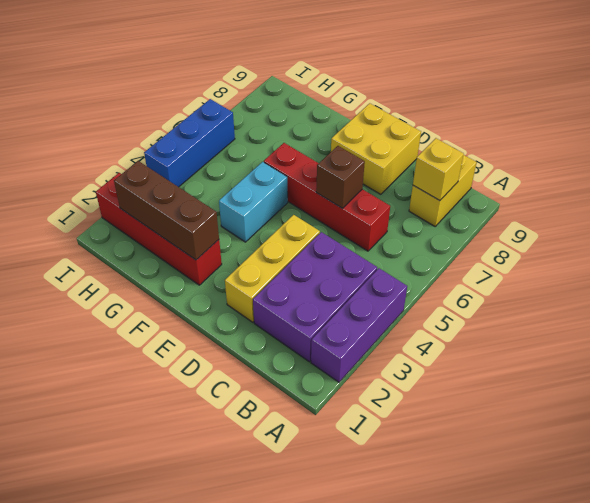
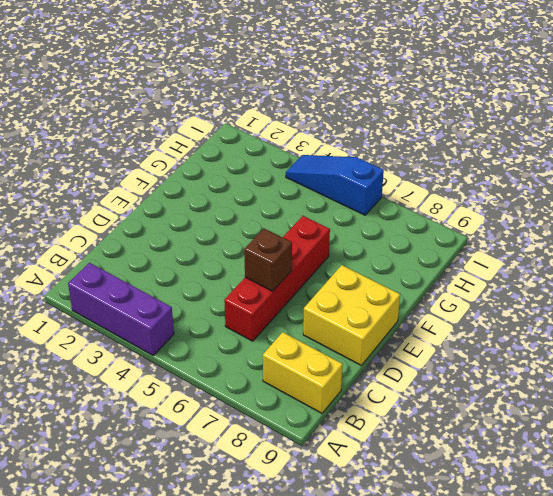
blue slope I4:I6 level 1 top 6 -> blue brick I4:I6 level 1
none -> purple brick B2:C4 level 1
none -> yellow brick D2:D4 level 1
none -> red brick F2:I2 level 1

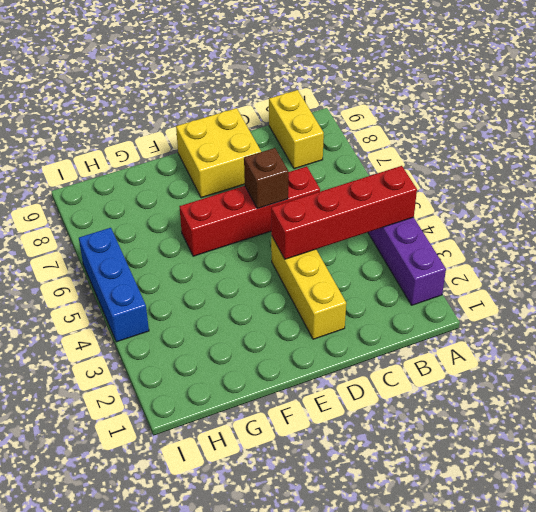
red brick A4:D4 level 2 -> red brick F2:I2 level 1
none -> purple brick B2:C4 level 1
none -> cyan brick F4:F5 level 1
none -> yellow brick B8 level 2

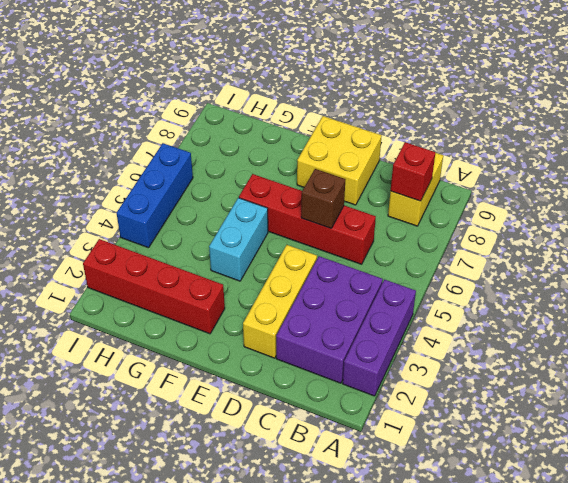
red brick B8 level 2 -> yellow brick B8 level 2
none -> brown brick F2:H2 level 2

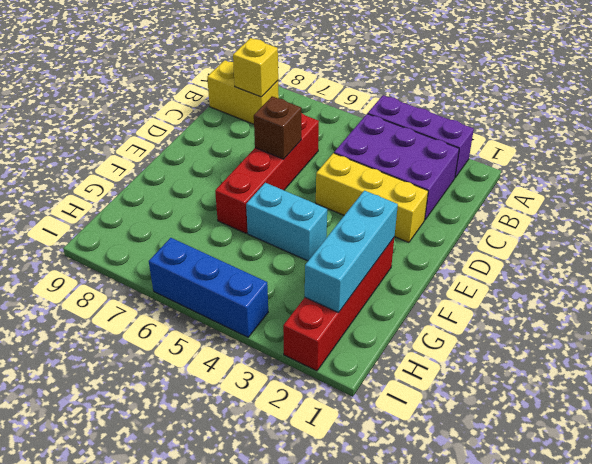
cyan brick F2:H2 level 2 -> brown brick F2:H2 level 2
none -> yellow brick D8:E9 level 1

